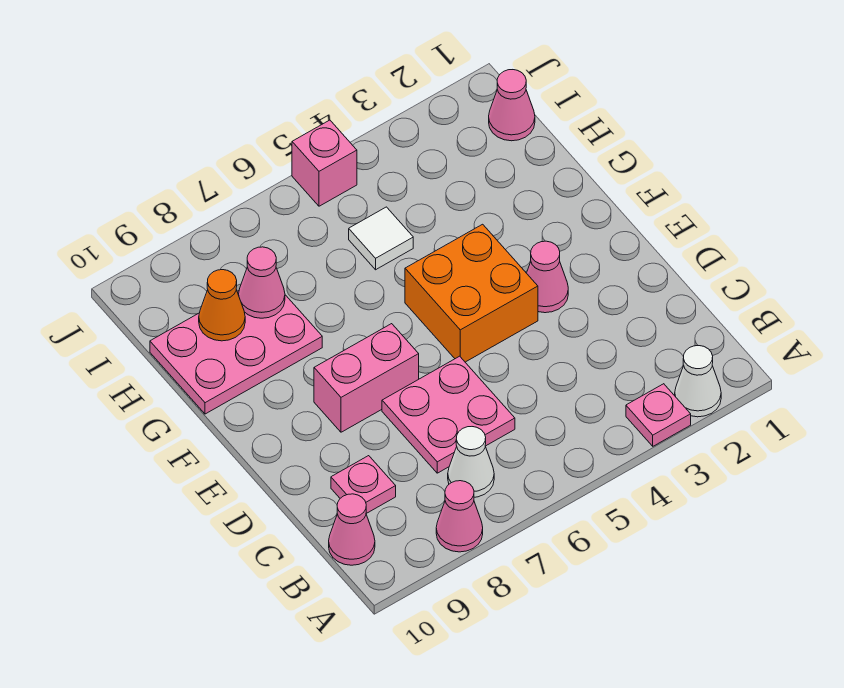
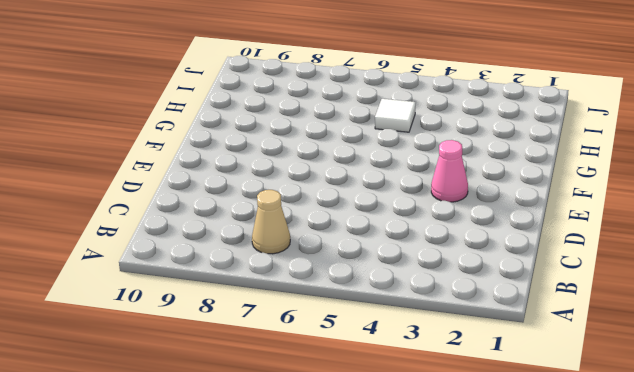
tan cone B7 level 1 -> white cone B7 level 1
none -> white cone A2 level 1
none -> pink plate A3 level 1
none -> pink cone A8 level 1

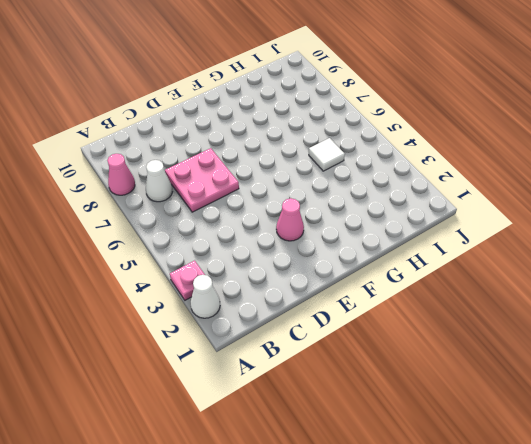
none -> pink cone B10 level 1
none -> pink plate C9 level 1
none -> orange brick E4:F5 level 1

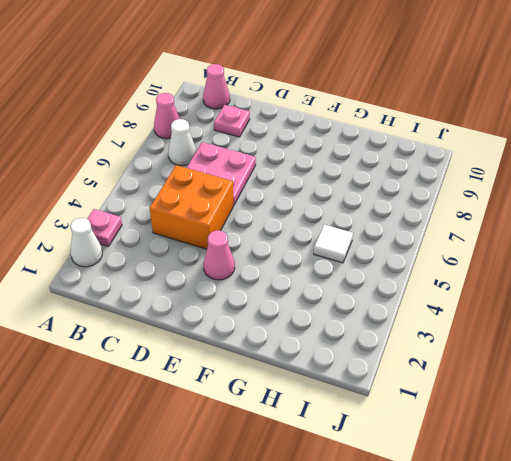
orange brick C4:D5 level 1 -> orange brick E4:F5 level 1
none -> pink brick E7:E8 level 1
none -> pink plate G8:H10 level 1
none -> pink cone I1 level 1

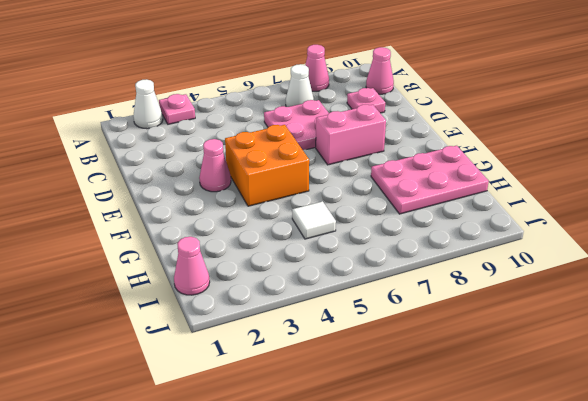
none -> pink brick J5 level 1
none -> pink cone H8 level 2
none -> orange cone H9 level 2

